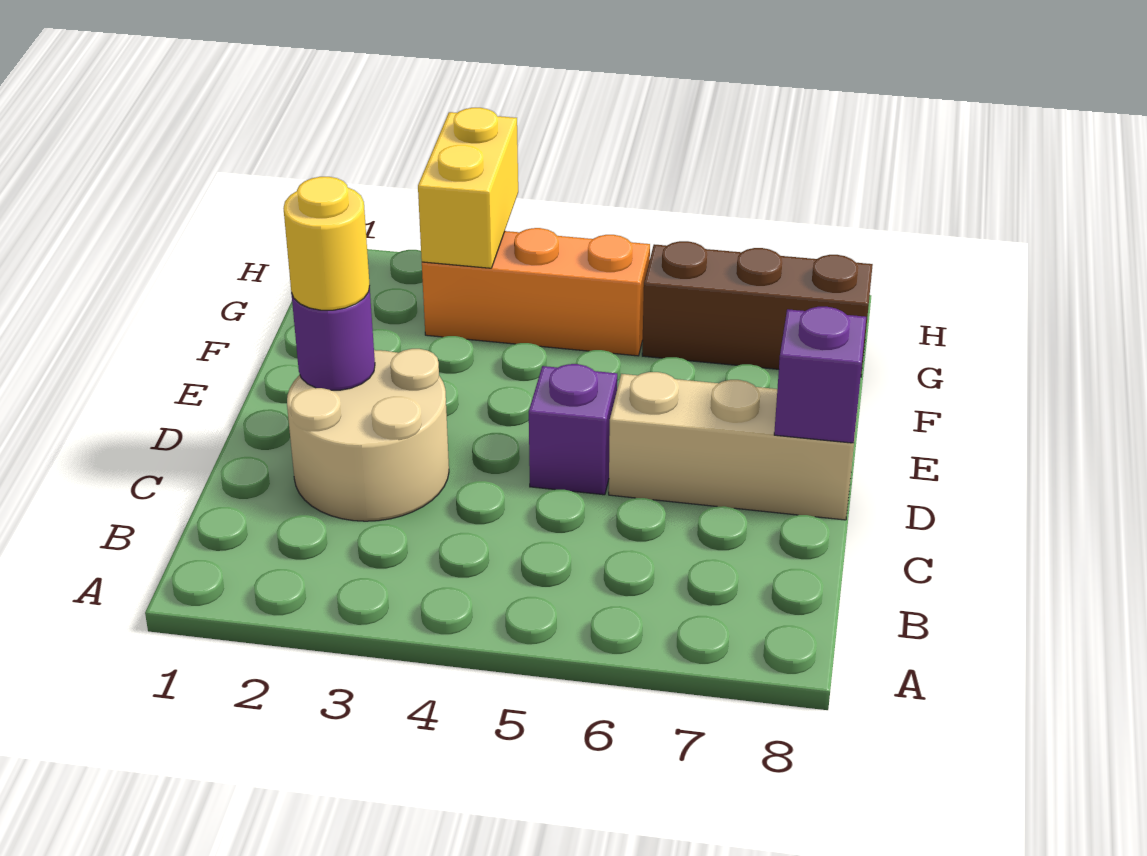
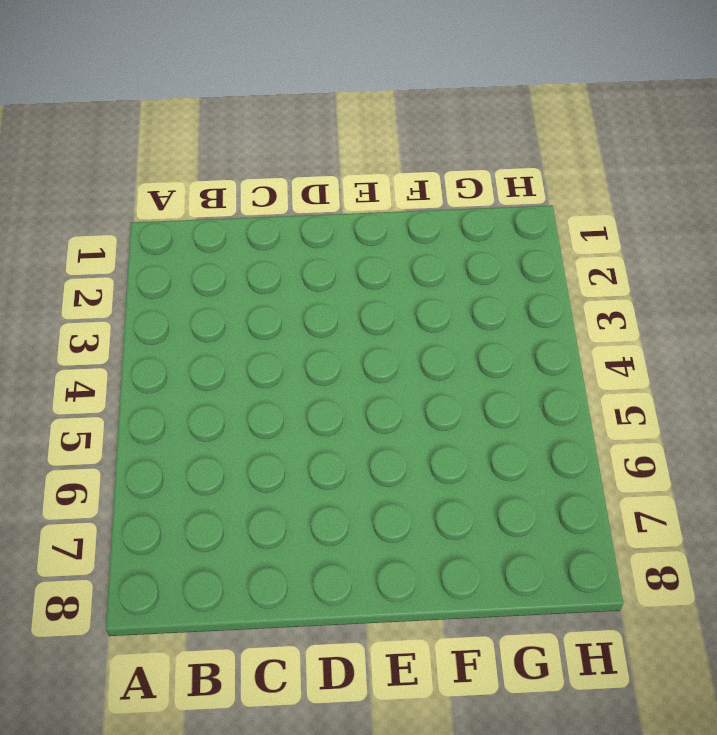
none -> tan round brick C2:D3 level 1
none -> purple brick D5 level 1

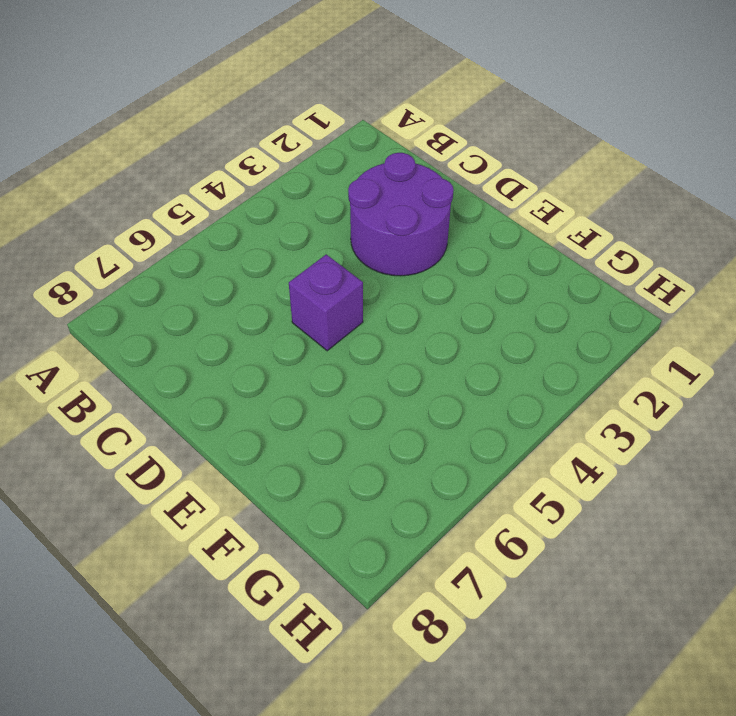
purple round brick C2:D3 level 1 -> tan round brick C2:D3 level 1
none -> tan brick D6:D8 level 1
none -> orange brick G3:G5 level 1

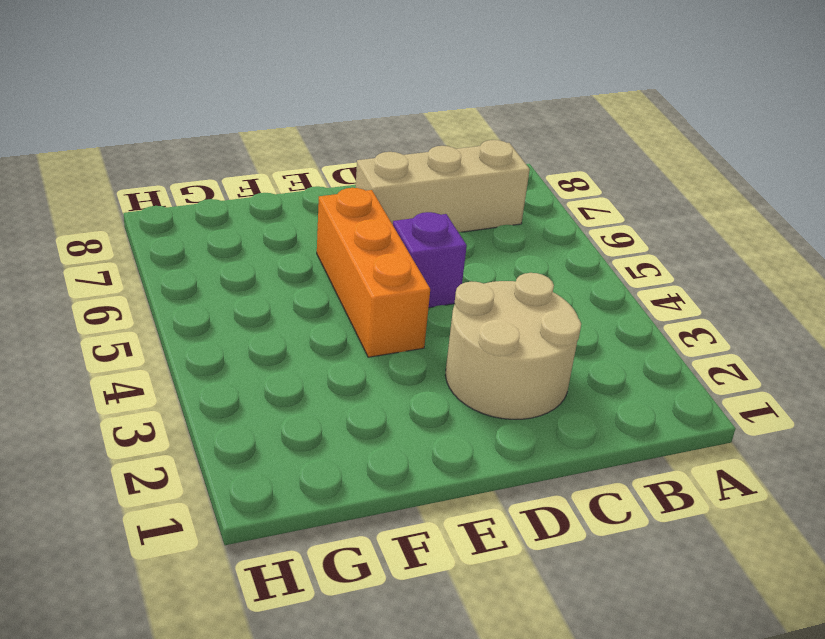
tan brick B7:D7 level 1 -> tan brick D6:D8 level 1
orange brick E4:E6 level 1 -> orange brick G3:G5 level 1
none -> brown brick G6:G8 level 1
none -> purple round brick D2 level 2

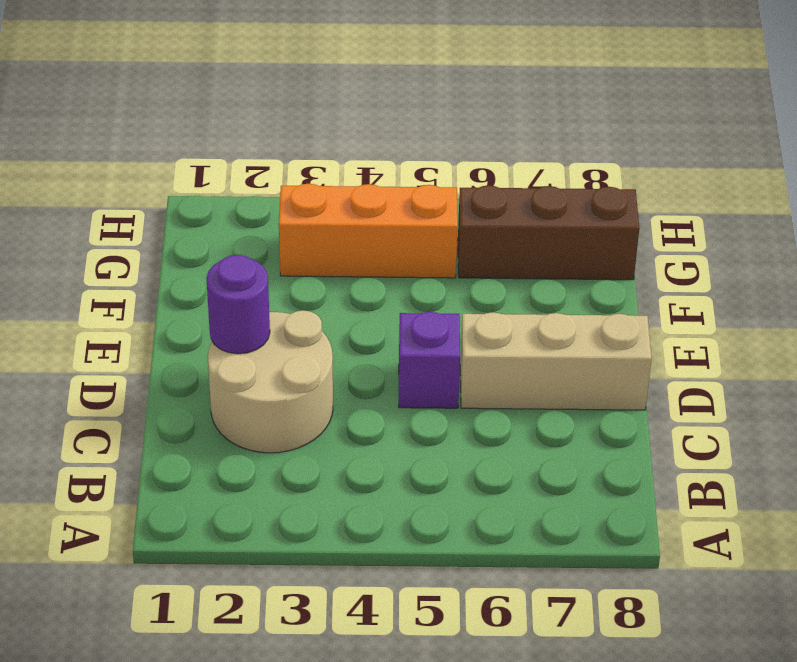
none -> purple brick D8 level 2
none -> yellow brick G3:H3 level 2

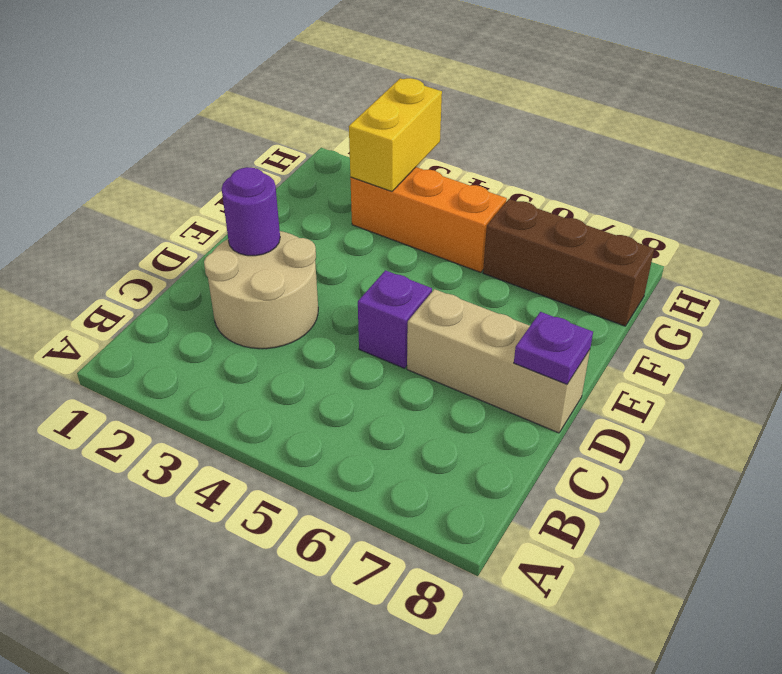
purple plate D8 level 2 -> purple brick D8 level 2
none -> yellow round brick D2 level 3

